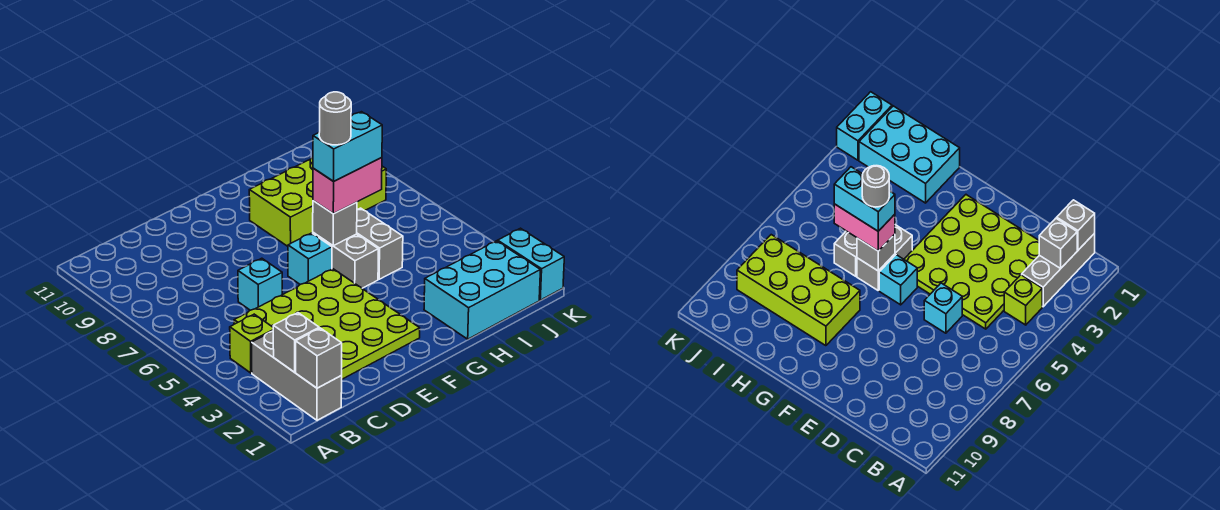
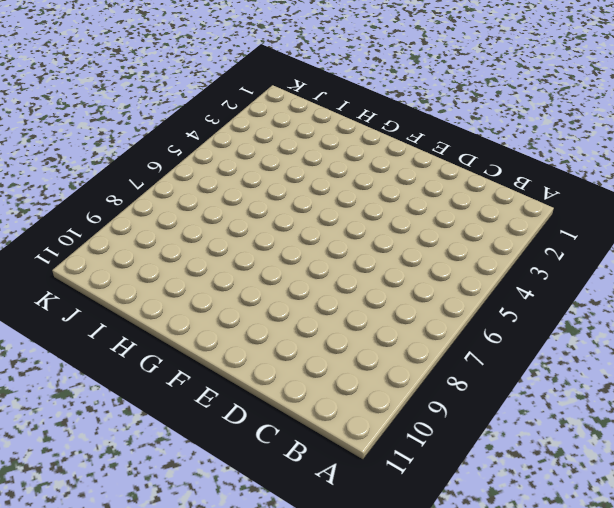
none -> grey brick B1:B3 level 1
none -> lime brick B4 level 1
none -> lime plate C2:F5 level 1

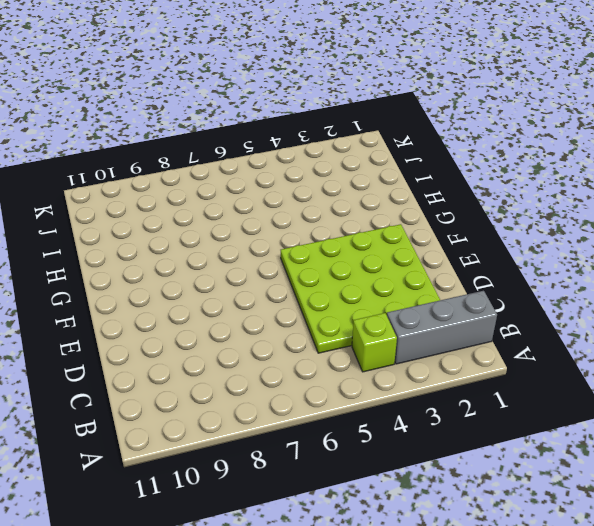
none -> cyan brick D6 level 1
none -> cyan brick F6 level 1
none -> grey brick G5:G6 level 1

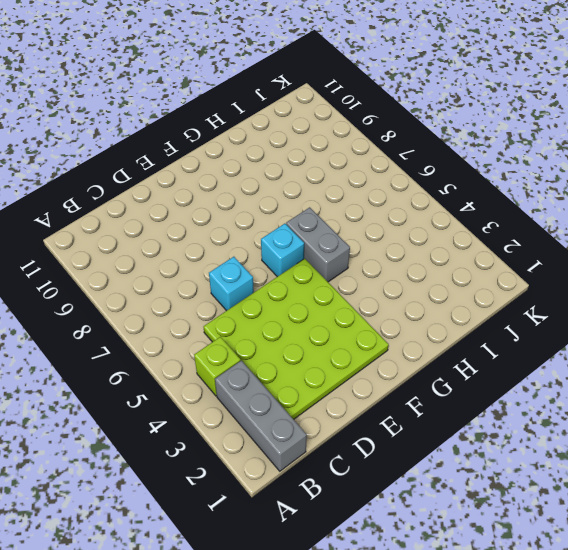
none -> lime brick G8:J9 level 1
none -> cyan brick H1:J2 level 1
none -> grey brick H5:H6 level 1

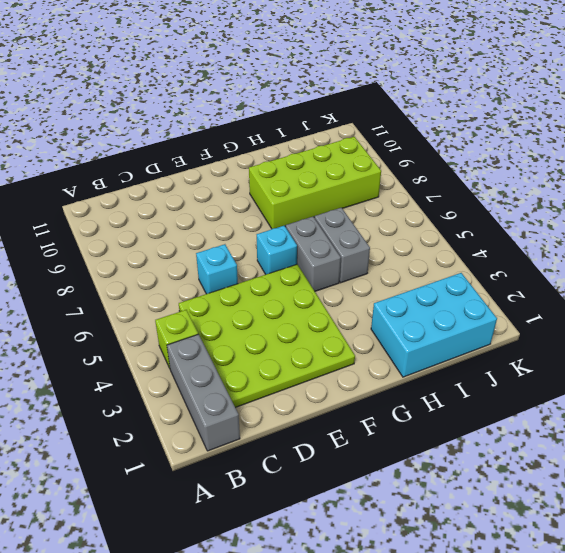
none -> cyan brick K1:K2 level 1
none -> grey brick B1 level 2
none -> grey brick B2 level 2

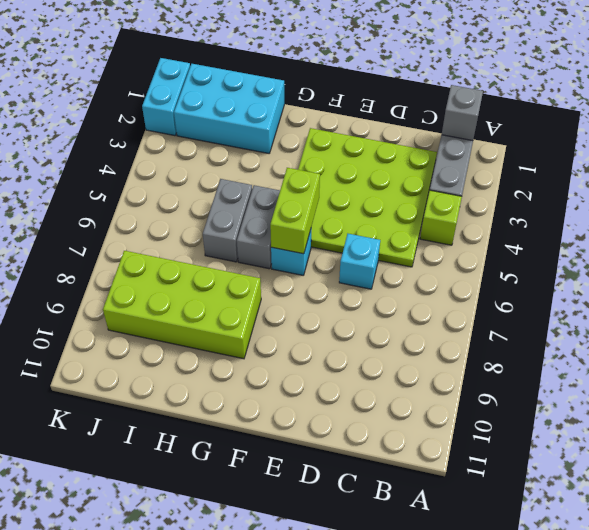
lime brick F5:F6 level 2 -> none
none -> grey brick B2 level 2
none -> grey brick G6 level 2
none -> pink brick G6:H6 level 3

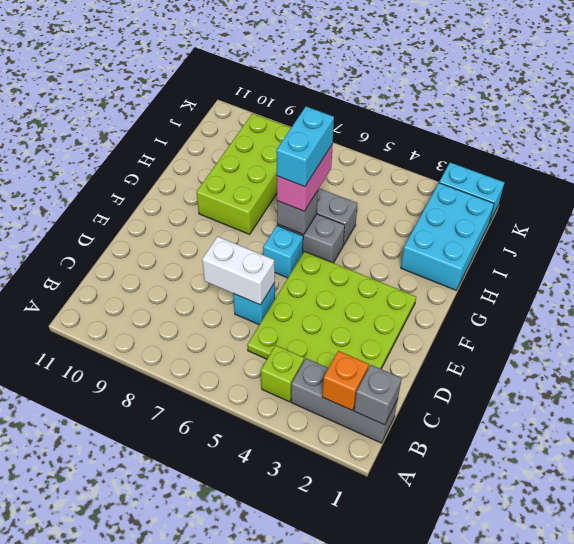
orange brick B2 level 2 -> grey brick B2 level 2
white brick D6:D7 level 2 -> none
none -> grey round brick G6 level 5

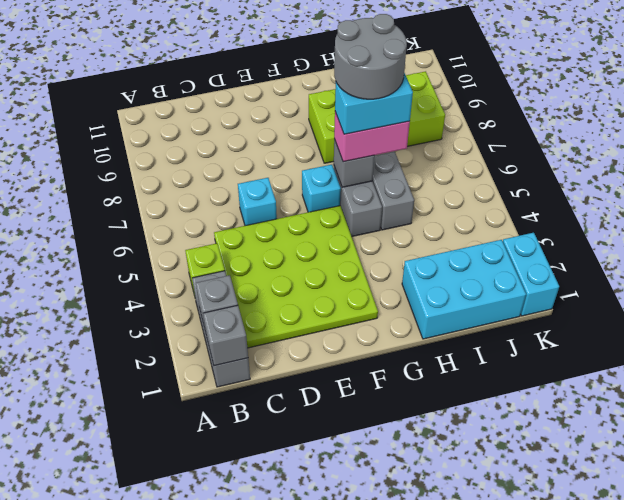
grey round brick G6:H7 level 5 -> grey round brick G6 level 5

